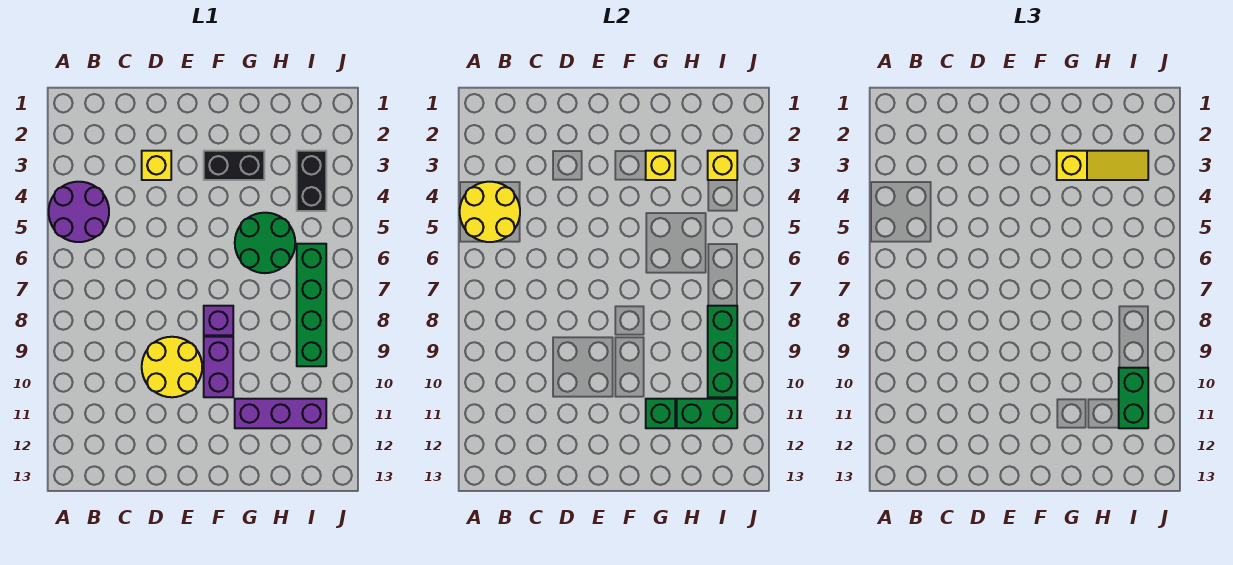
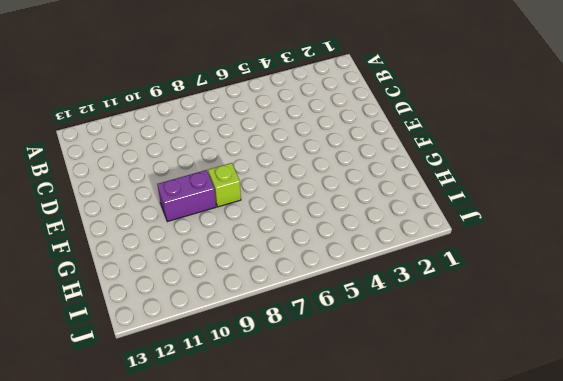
lime brick F8 level 1 -> purple brick F8 level 1
none -> purple round brick A4:B5 level 1
none -> yellow brick D3 level 1
none -> yellow round brick D9:E10 level 1

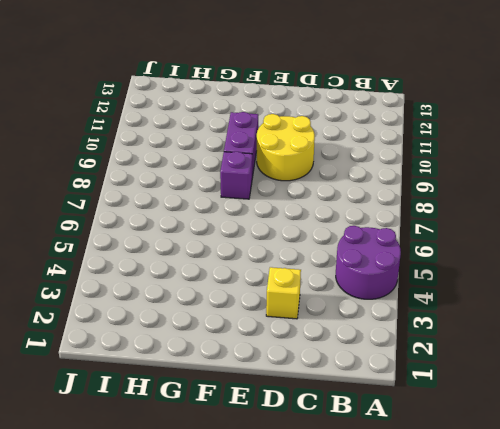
none -> black brick F3:G3 level 1
none -> green round brick G5:H6 level 1
none -> purple brick G11:I11 level 1

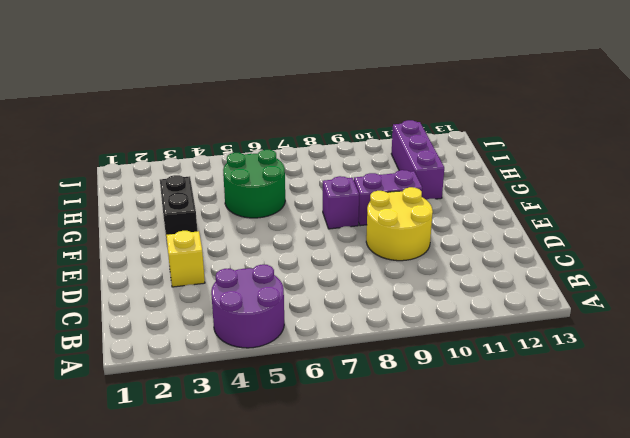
none -> black brick I3:I4 level 1
none -> green brick I6:I9 level 1
none -> yellow round brick A4:B5 level 2

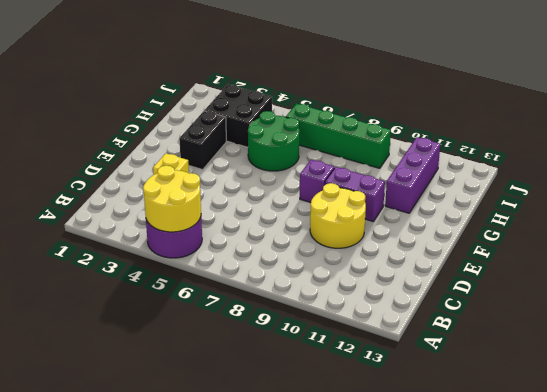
black brick H3:I4 level 1 -> black brick I3:I4 level 1
none -> yellow brick G3 level 2
none -> green brick G11 level 2
none -> green brick H11:I11 level 2

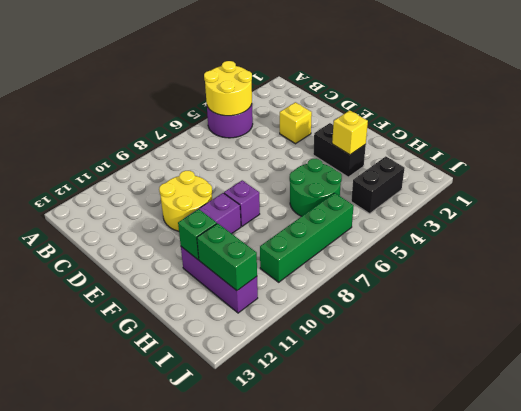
none -> yellow brick I3 level 2
none -> green brick I8:I10 level 2
none -> yellow slope G3:I3 level 3 top G

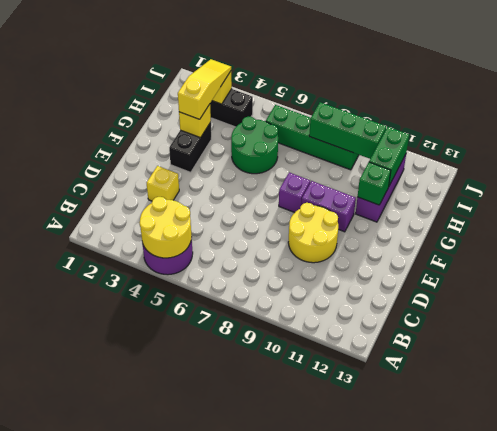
none -> green brick I10:I11 level 3

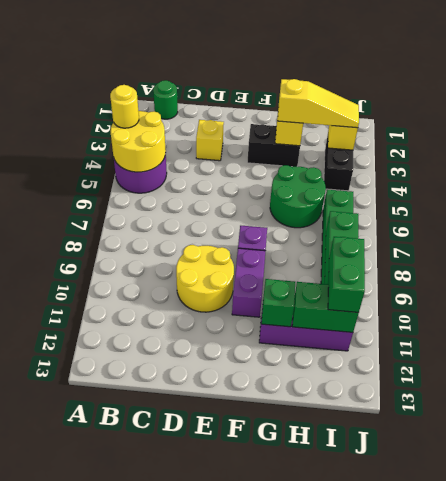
yellow round brick A4 level 3 -> none
green round brick B1 level 1 -> none

